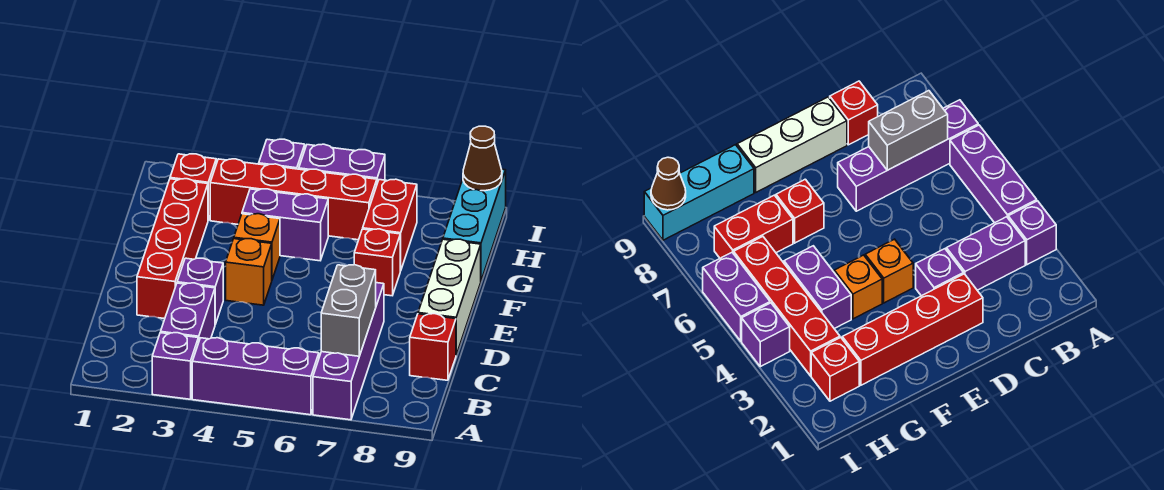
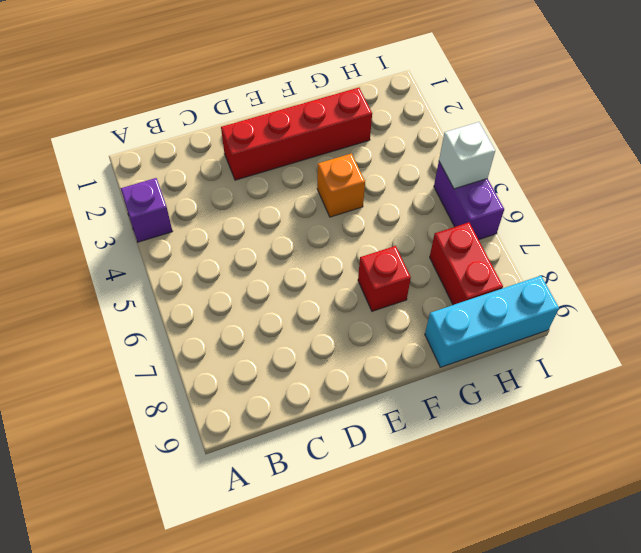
red brick H7:H8 level 1 -> red brick G7:H7 level 1
white brick I5 level 2 -> none
none -> purple brick A4:A6 level 1
none -> purple brick A7:D7 level 1
none -> purple brick B3:C3 level 1

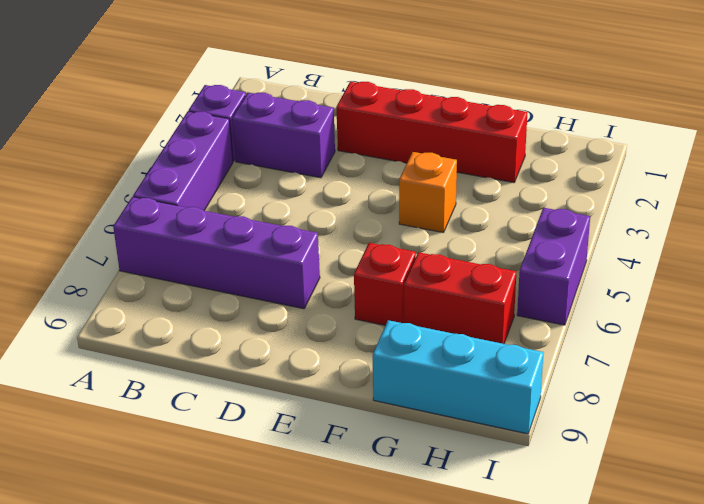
none -> red brick C9 level 1
none -> purple brick D3 level 1
none -> white brick D9:F9 level 1

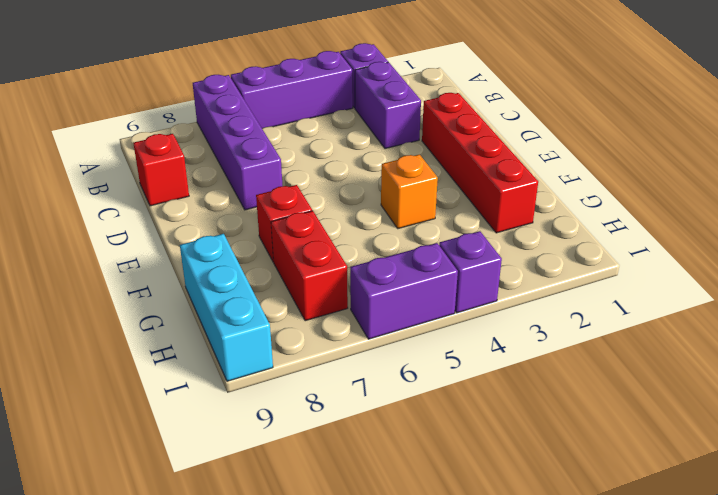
none -> purple brick D3 level 1
none -> white brick D9:F9 level 1
none -> orange brick E4 level 1

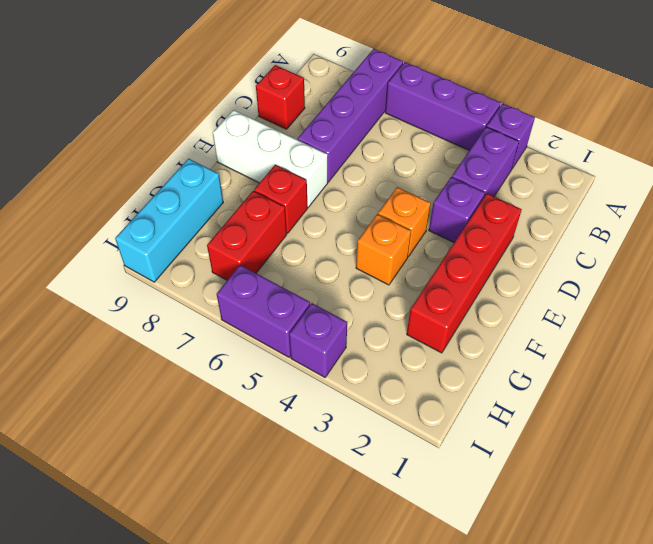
white brick E7:E9 level 1 -> white brick D9:F9 level 1
none -> purple brick G4:G5 level 1
none -> red brick H2 level 1
none -> red brick H3:H6 level 1

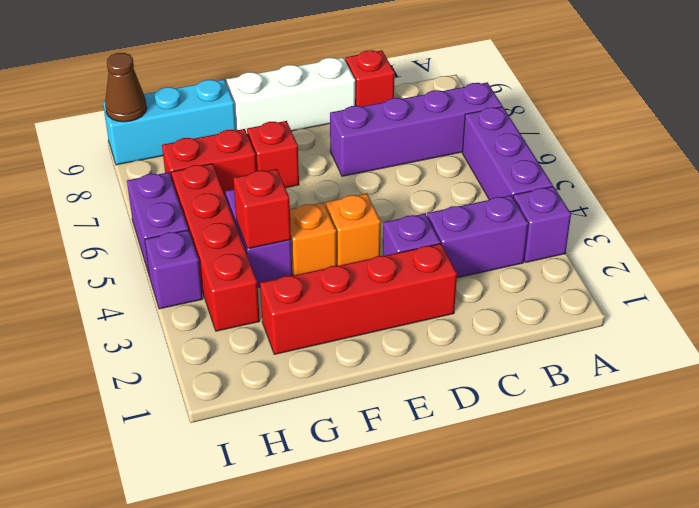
red brick G4 level 2 -> red brick H2 level 1
none -> grey brick B7:C7 level 2

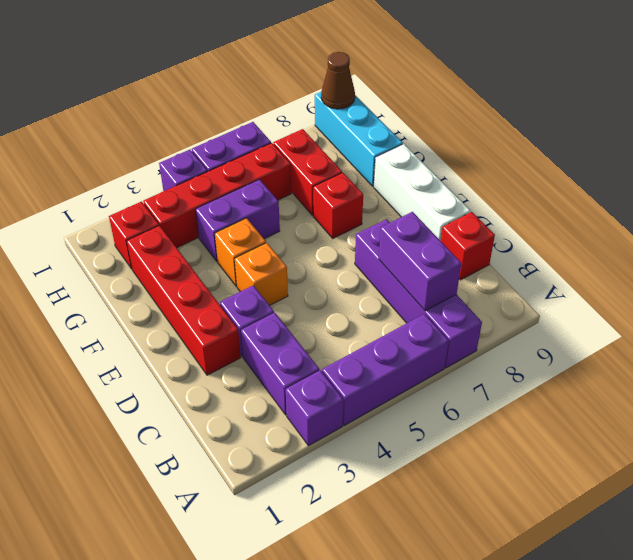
purple brick B7:C7 level 2 -> grey brick B7:C7 level 2

